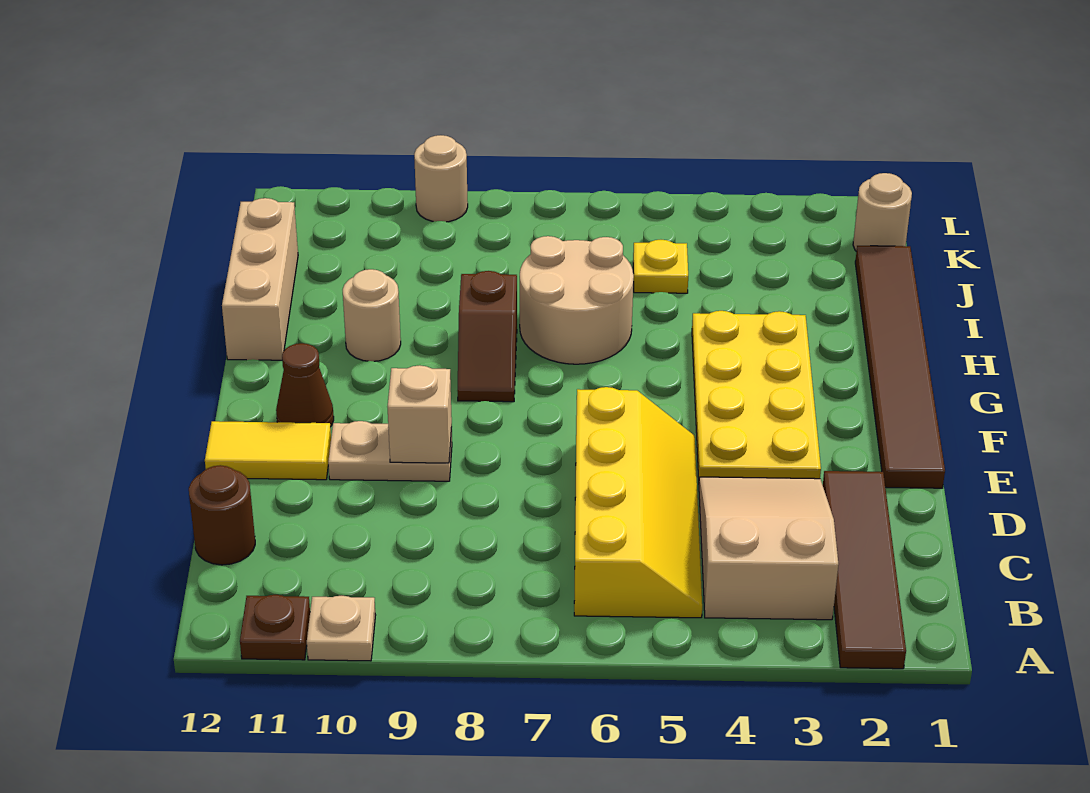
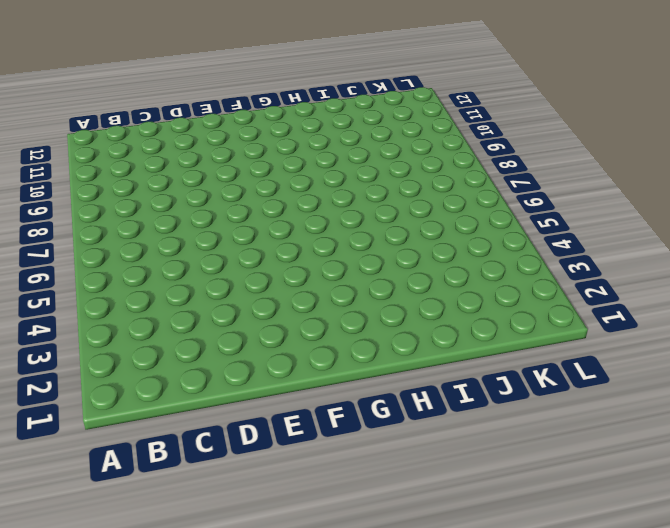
none -> brown tile A2:D2 level 1
none -> tan plate A10 level 1
none -> brown plate A11 level 1

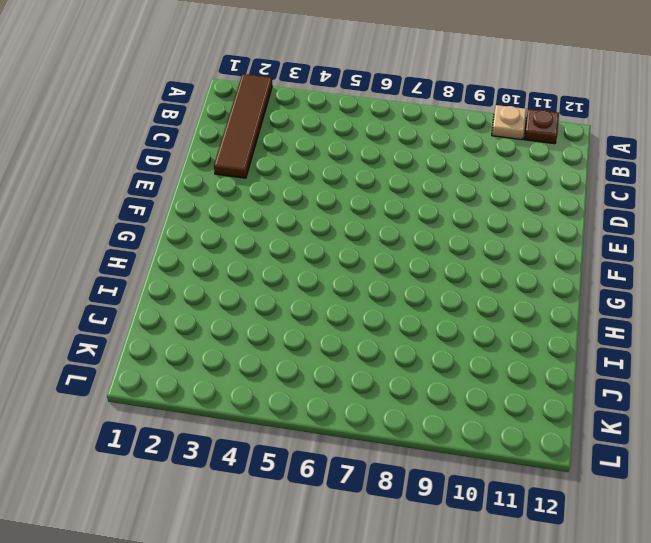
none -> tan slope B3:D4 level 1 top B
none -> yellow slope B5:E6 level 1 top 6
none -> brown round brick C12 level 1

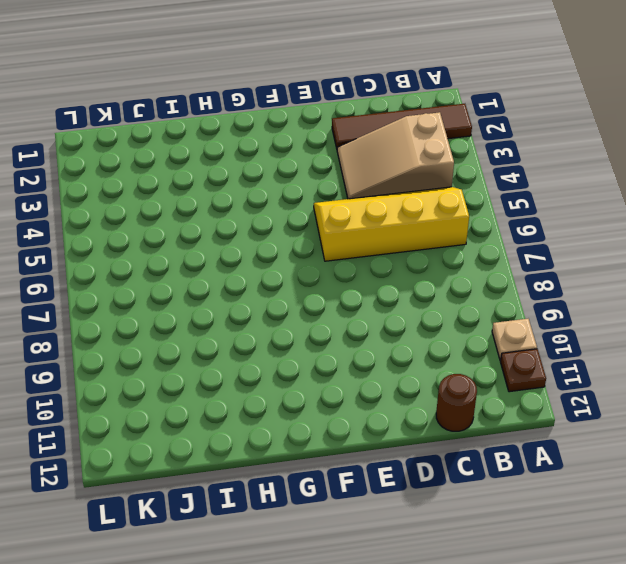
none -> brown tile E1:J1 level 1
none -> yellow plate E3:H4 level 1
none -> tan plate E9:E10 level 1

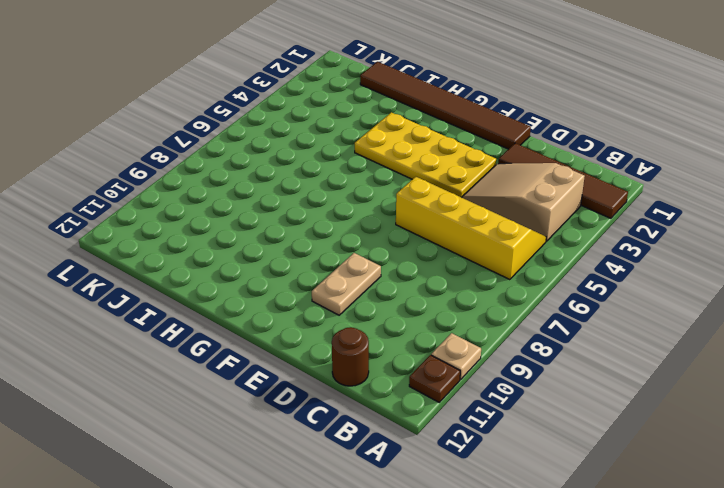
none -> yellow tile E11:E12 level 1
none -> brown cone F11 level 1
none -> brown slope G8:H8 level 1 top H

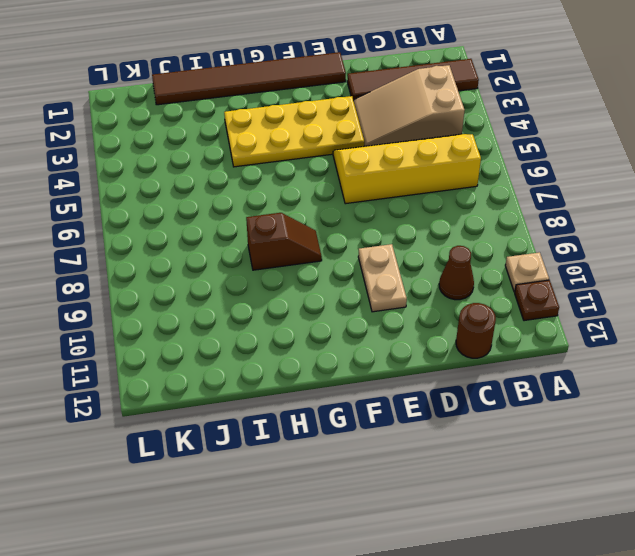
brown cone C10 level 1 -> brown cone F11 level 1
none -> yellow tile E11:E12 level 1
none -> tan round brick H6:I7 level 1
none -> tan round brick H10 level 1

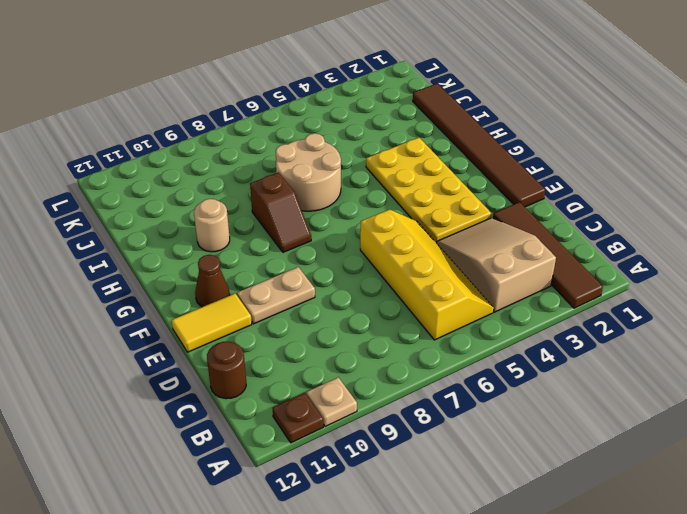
none -> tan brick H12:J12 level 1
none -> yellow plate J5 level 1
none -> tan round brick K1 level 1

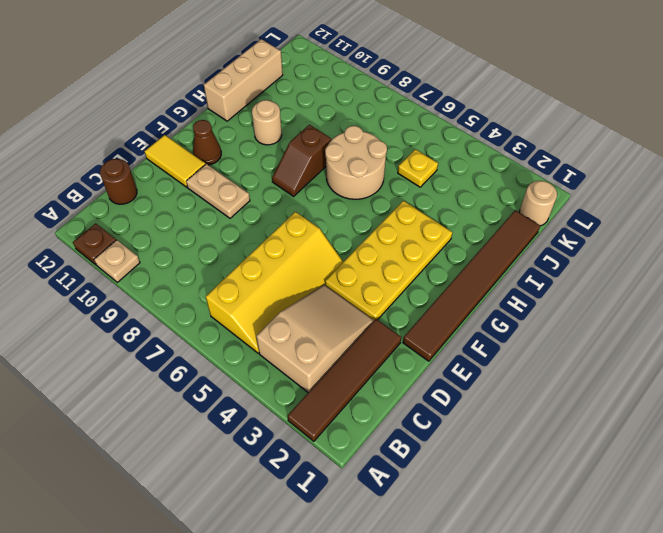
none -> tan round brick L9 level 1
none -> tan brick E9 level 2

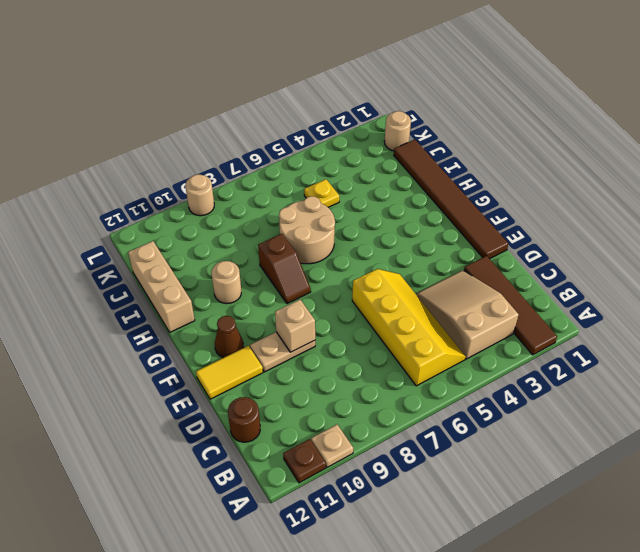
none -> yellow plate E3:H4 level 1

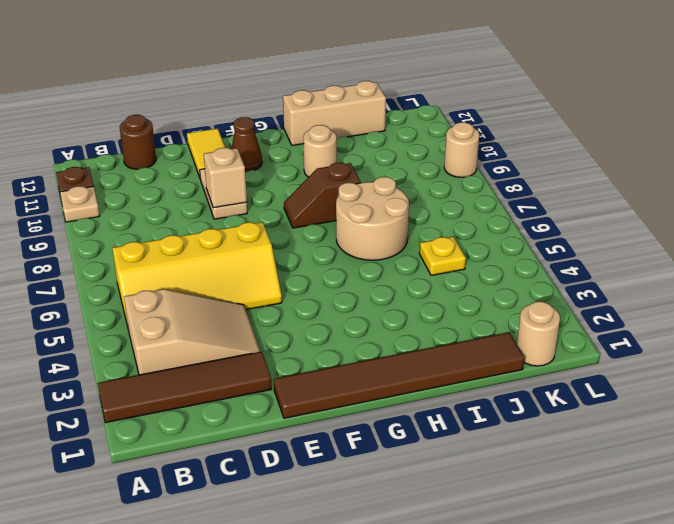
none -> yellow plate E3:H4 level 1

